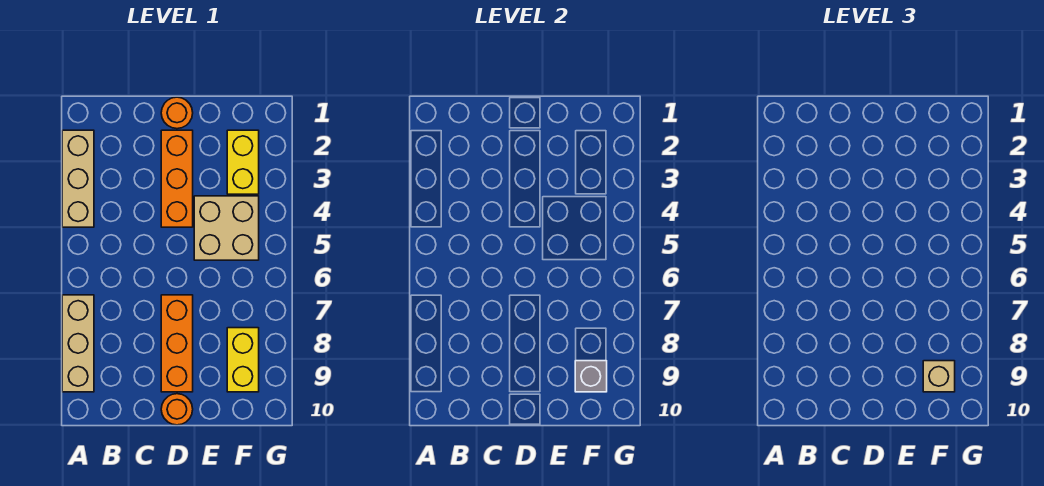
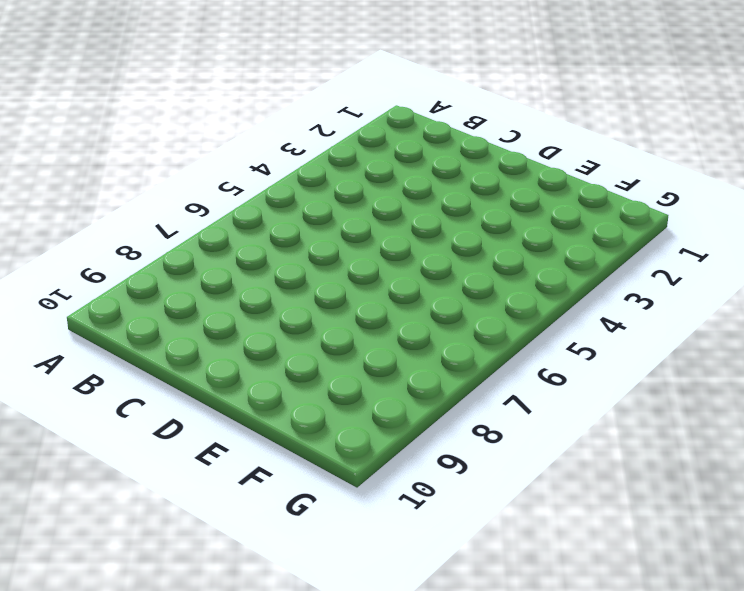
none -> tan brick A2:A4 level 1
none -> tan brick A7:A9 level 1

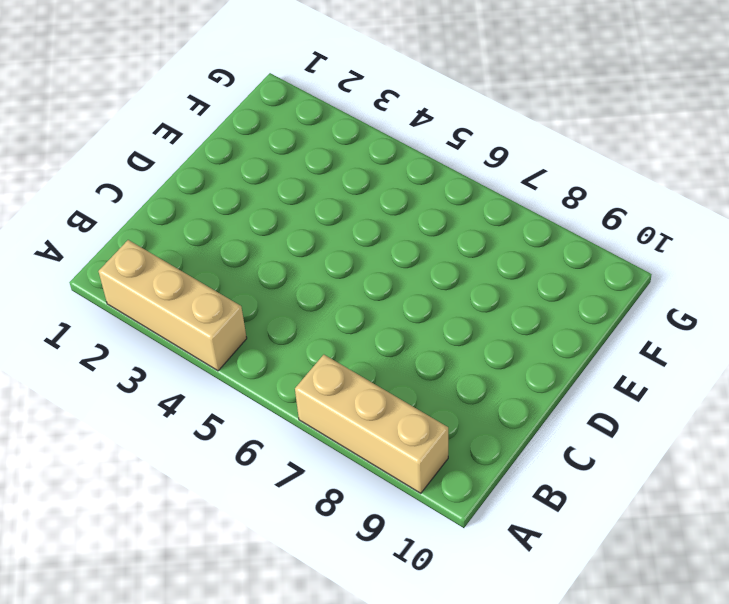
none -> orange round brick D1 level 1
none -> orange brick D2:D4 level 1

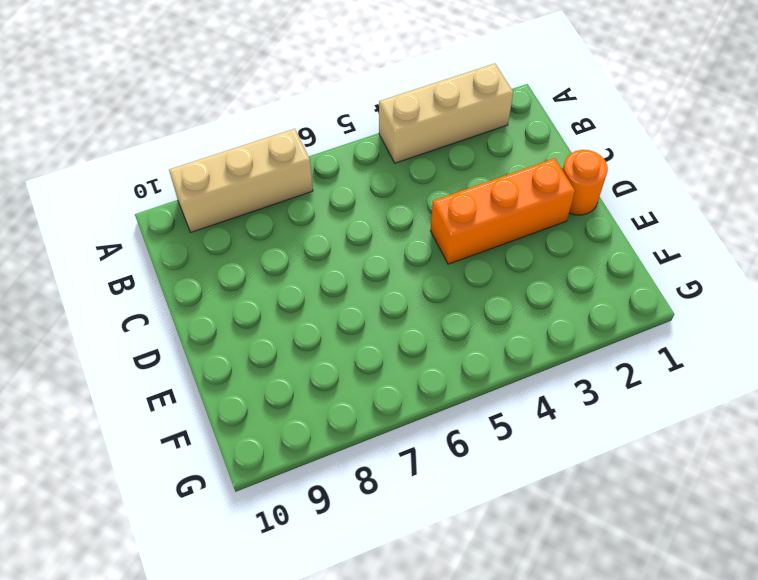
none -> orange brick D7:D9 level 1
none -> orange round brick D10 level 1

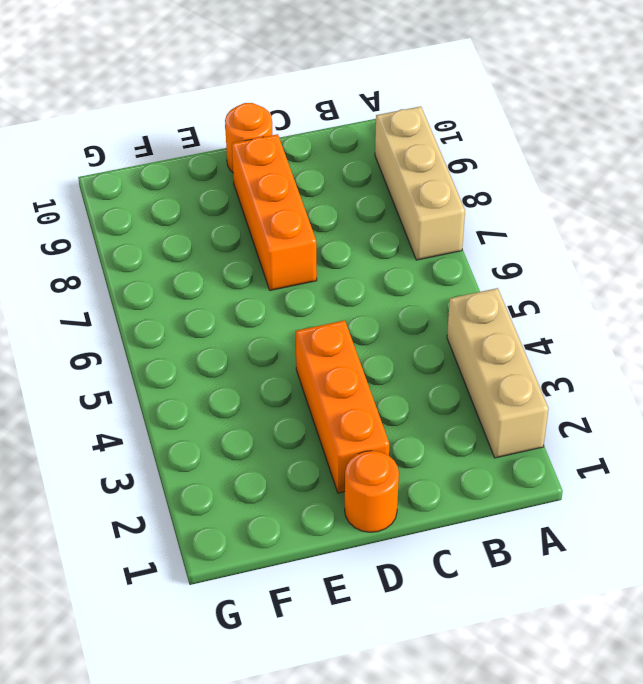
none -> tan brick E4:F5 level 1
none -> yellow brick F2:F3 level 1

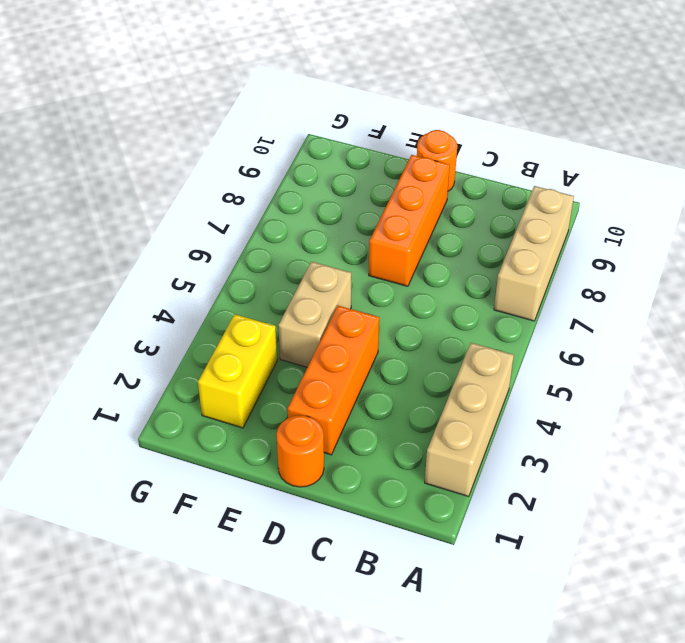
tan brick E4:E5 level 1 -> tan brick E4:F5 level 1
none -> yellow brick F8:F9 level 1
none -> grey brick F9 level 2

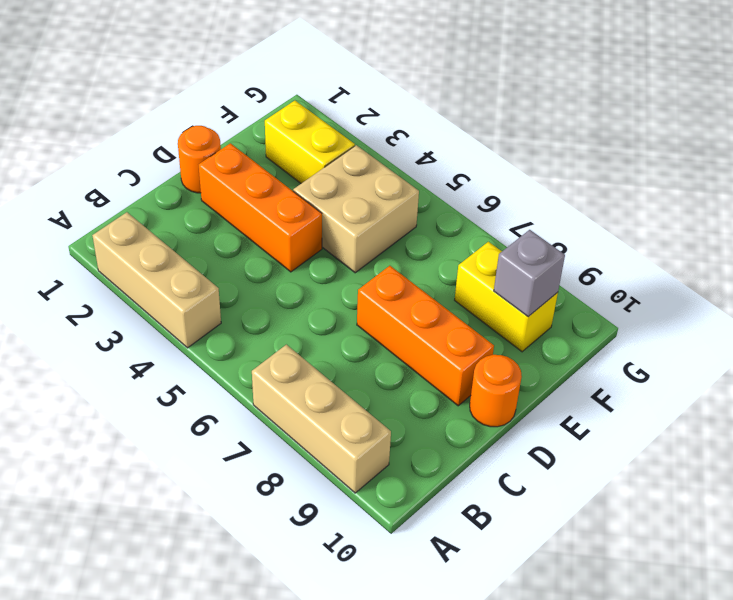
none -> tan brick F9 level 3

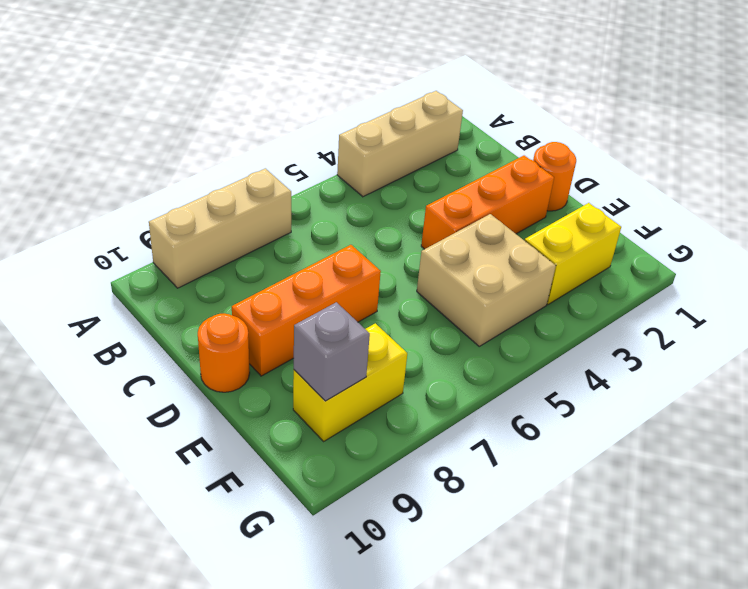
none -> tan brick F9 level 3

